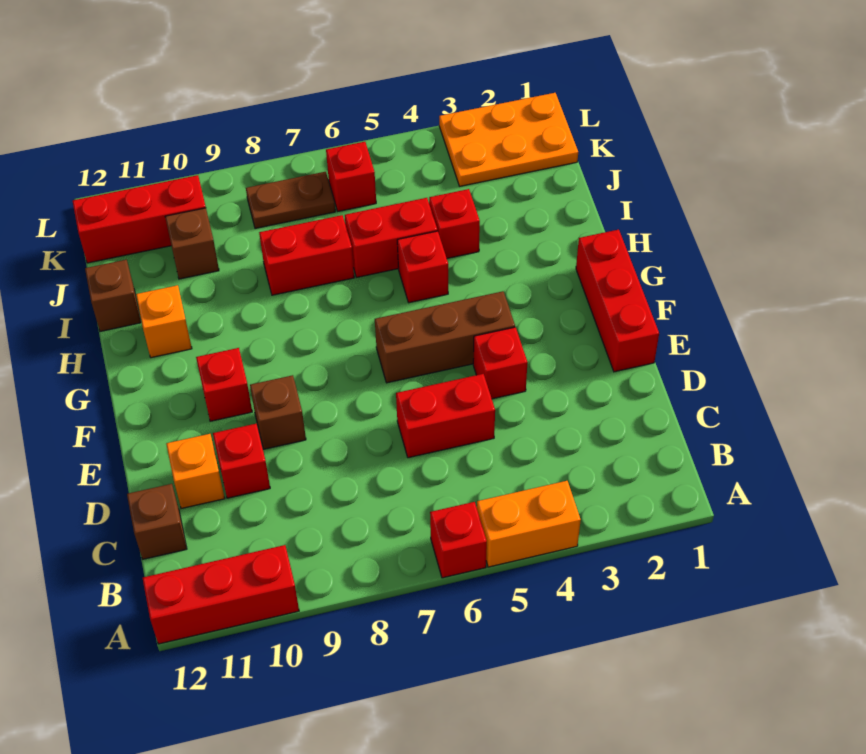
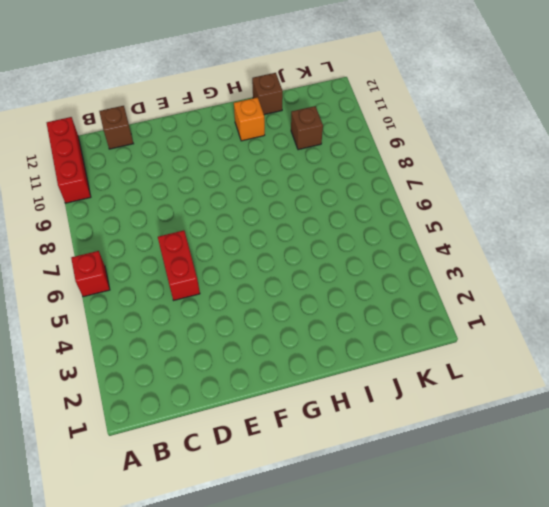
none -> orange brick A4:A5 level 1
none -> red brick D10 level 1
none -> orange brick D11 level 1

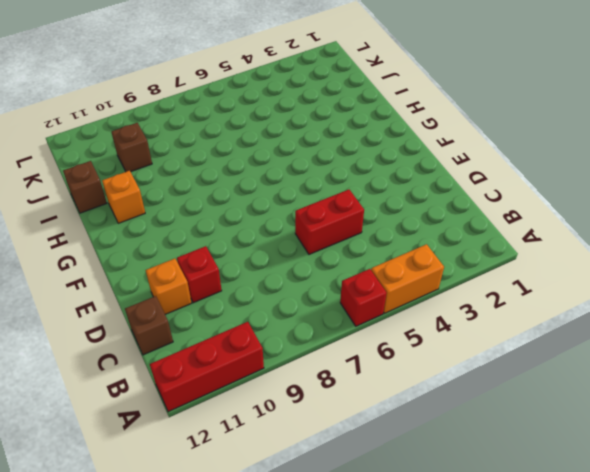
none -> red brick E1:G1 level 1
none -> red brick E4 level 1
none -> brown brick E9 level 1

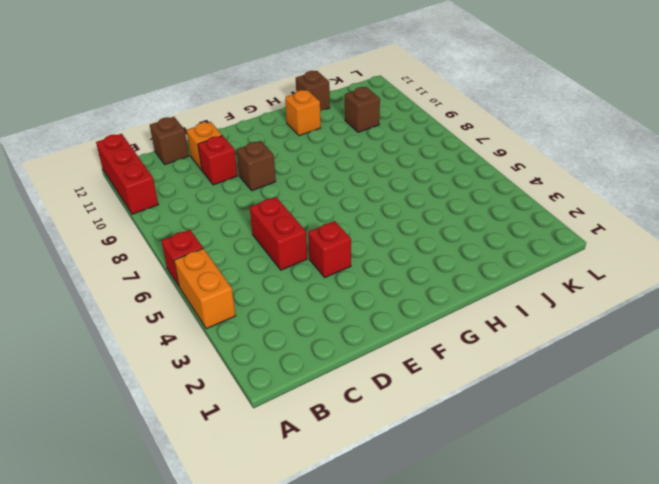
none -> red brick E1:G1 level 1
none -> brown brick F4:F6 level 1
none -> red brick F10 level 1

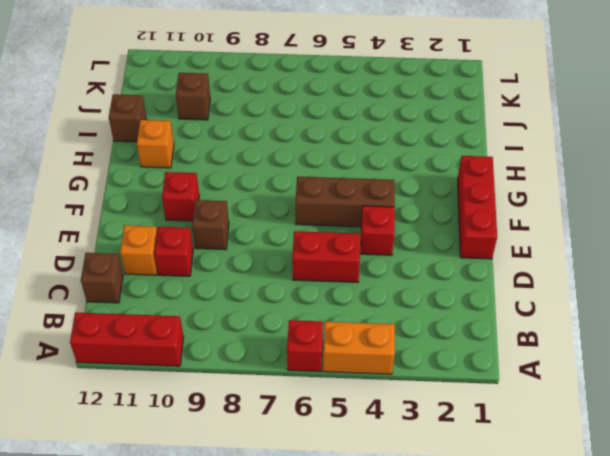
none -> red brick H5 level 1
none -> red brick I4 level 1
none -> red brick I5:I6 level 1

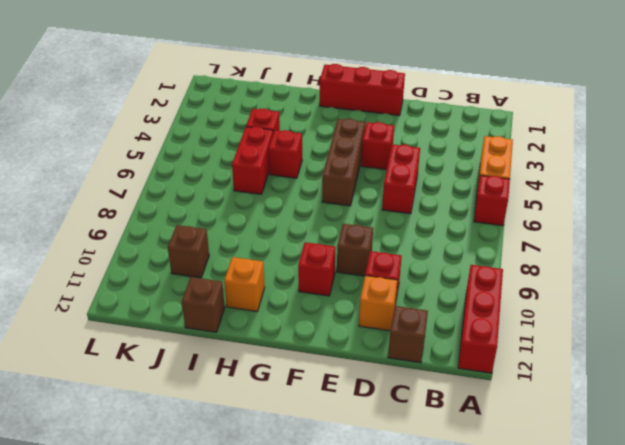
none -> red brick I7:I8 level 1
none -> orange plate K1:L3 level 1
none -> red brick K6 level 1

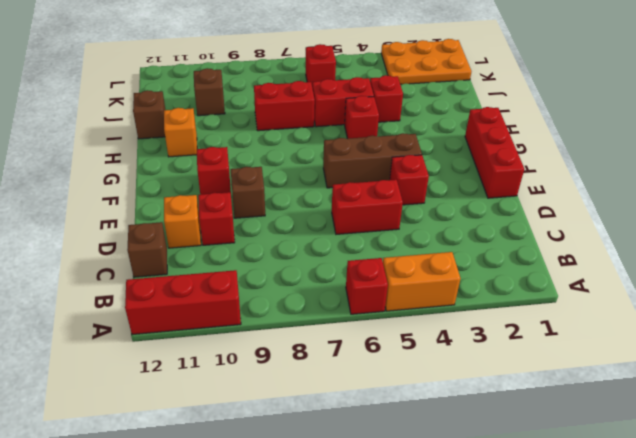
none -> brown plate K7:K8 level 1
none -> red brick K10:K12 level 1

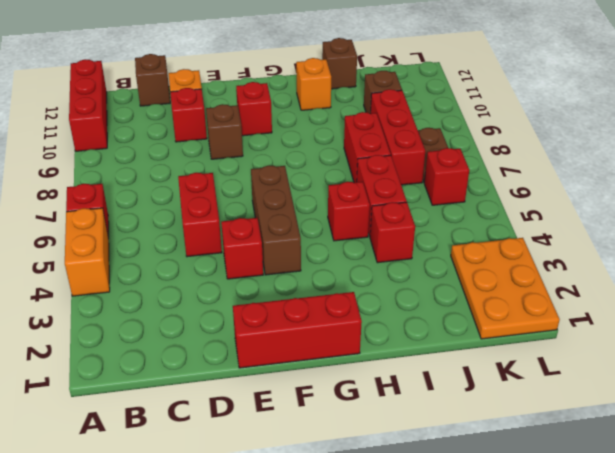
red brick J7:J9 level 1 -> red brick K10:K12 level 1

